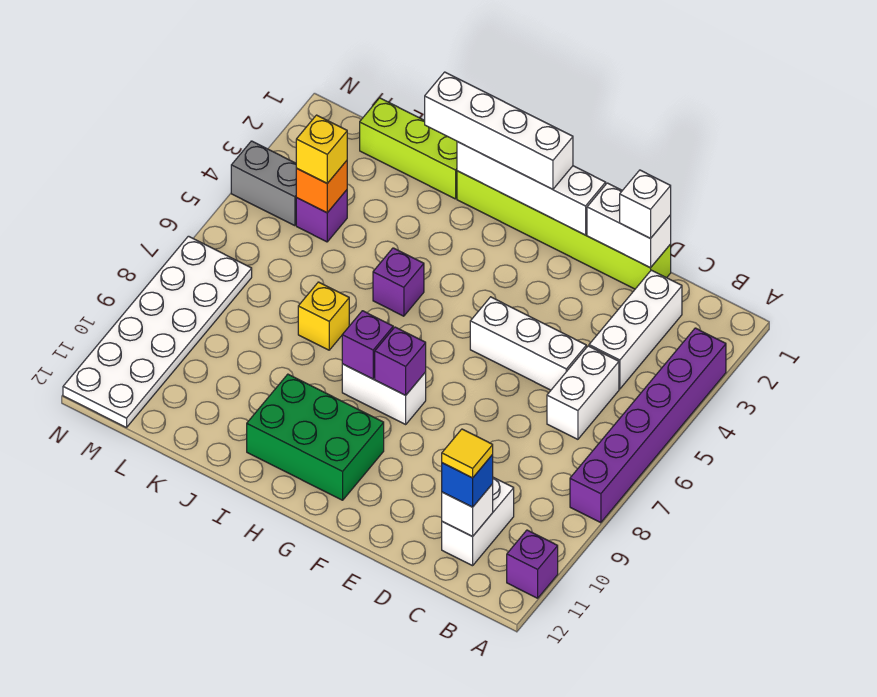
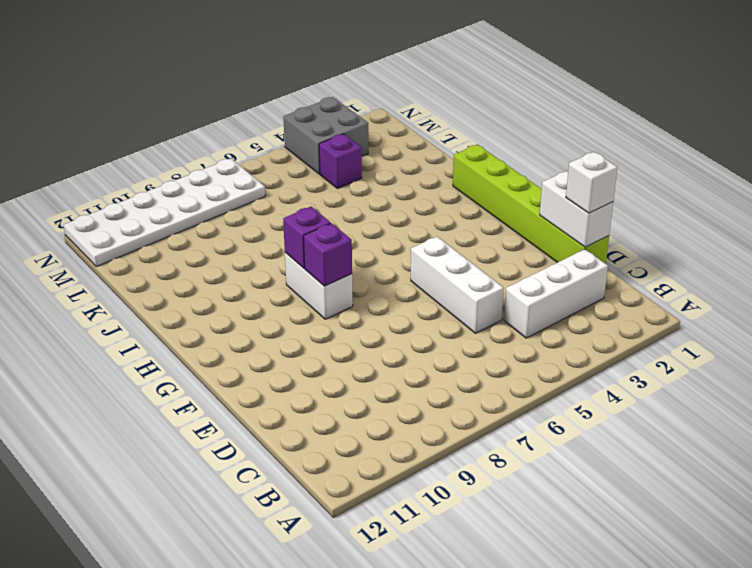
grey brick M3:N4 level 1 -> grey brick M4:N4 level 1
none -> purple brick A3:A8 level 1
none -> purple brick A11 level 1
none -> white brick C5:C6 level 1

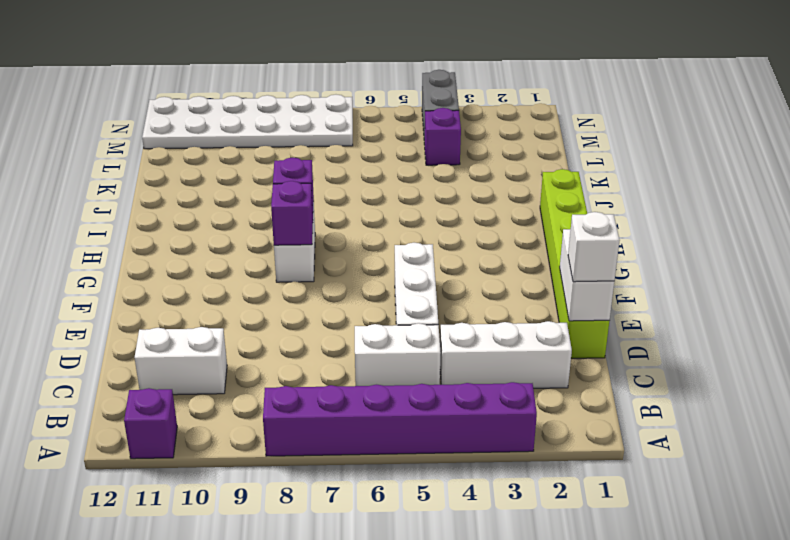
none -> green brick G10:I11 level 1
none -> purple brick I5 level 1
none -> lime brick J1:L1 level 1

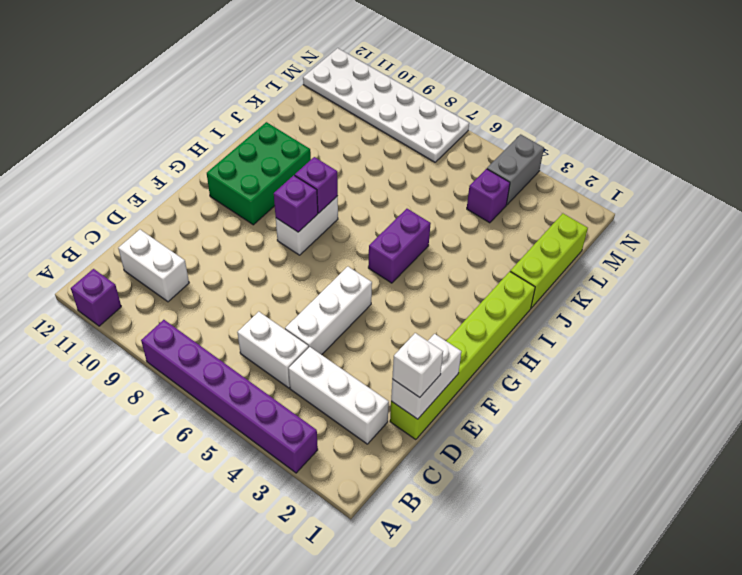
purple brick H5:I5 level 1 -> purple brick I5 level 1
none -> yellow brick J7 level 1
none -> white brick C11 level 2
none -> white brick F1:I1 level 2

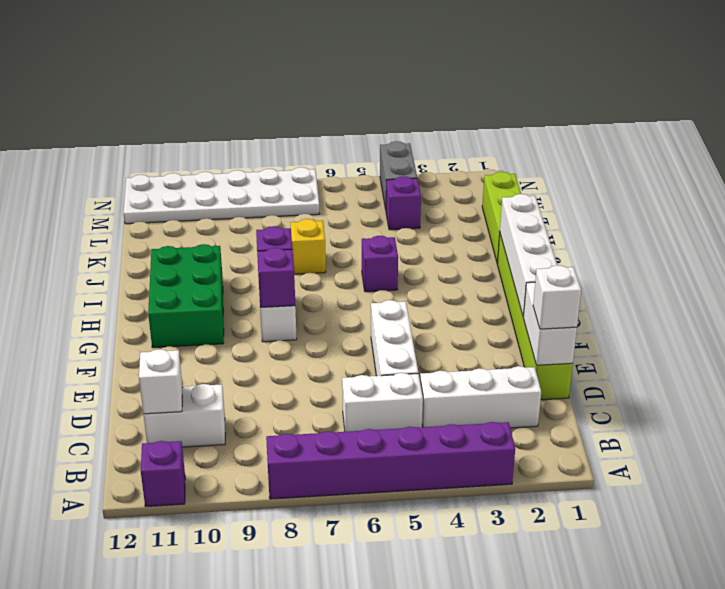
none -> orange brick L4 level 2
none -> blue brick C11 level 3
none -> white brick G1:J1 level 3

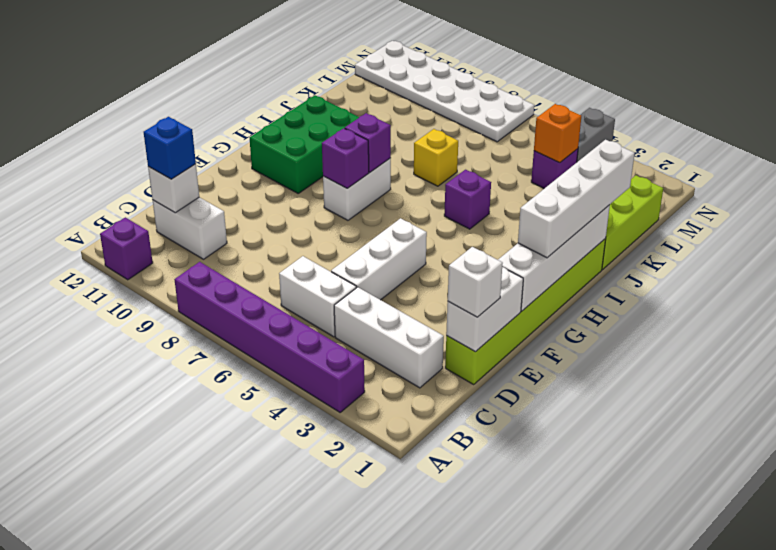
none -> yellow brick L4 level 3
none -> yellow tile C11 level 4

